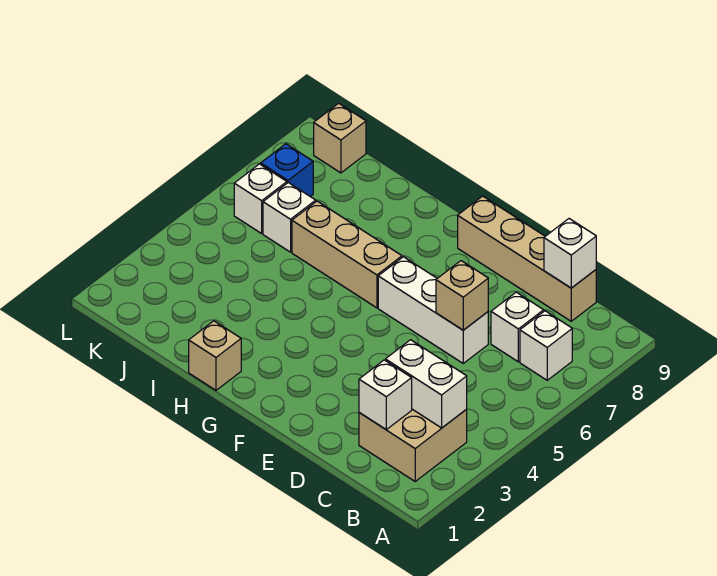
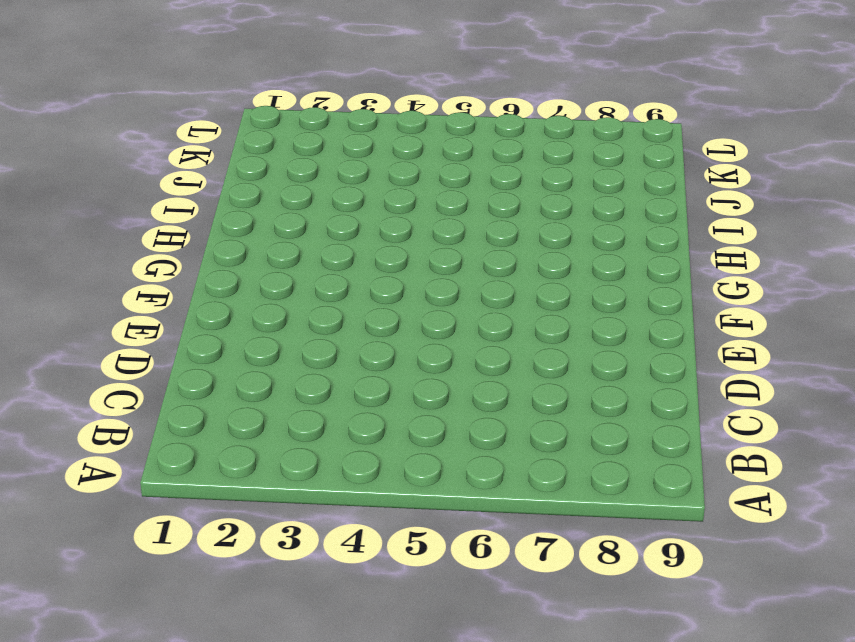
none -> tan brick B2:C3 level 1
none -> white brick B7 level 1
none -> white brick C7 level 1

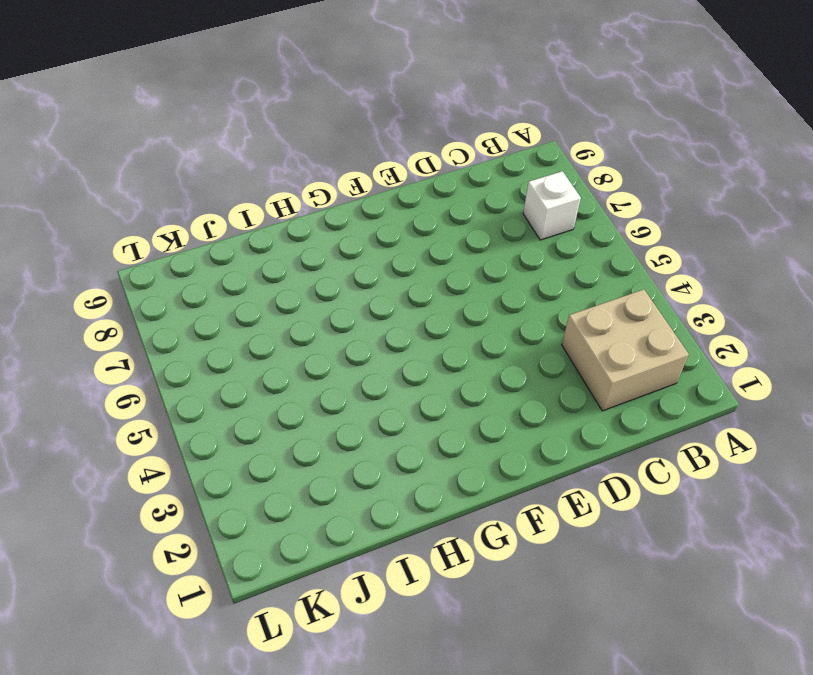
none -> white brick C7 level 1
none -> tan brick C9:F9 level 1
none -> white brick D6:F6 level 1

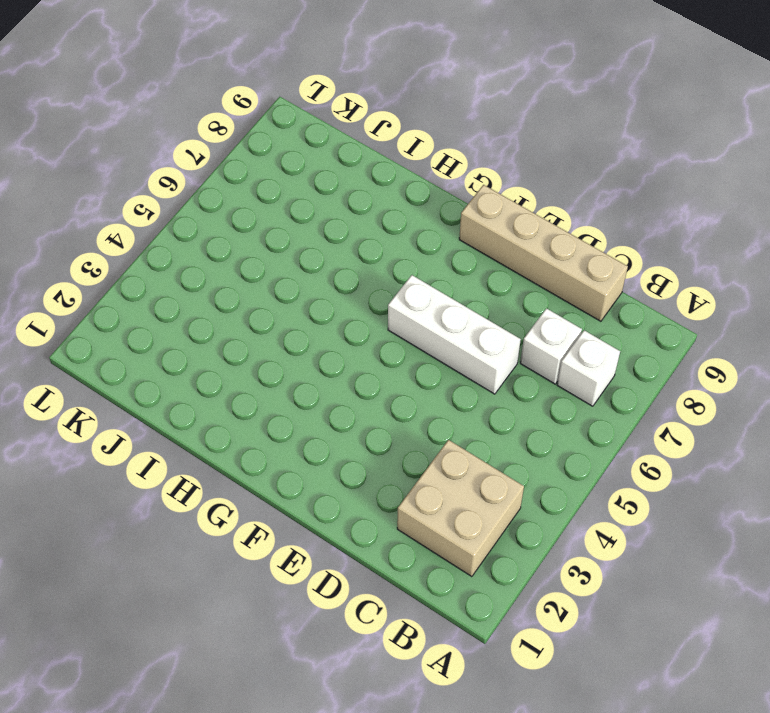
none -> tan brick G6:I6 level 1
none -> tan brick H1 level 1
none -> white brick J6 level 1

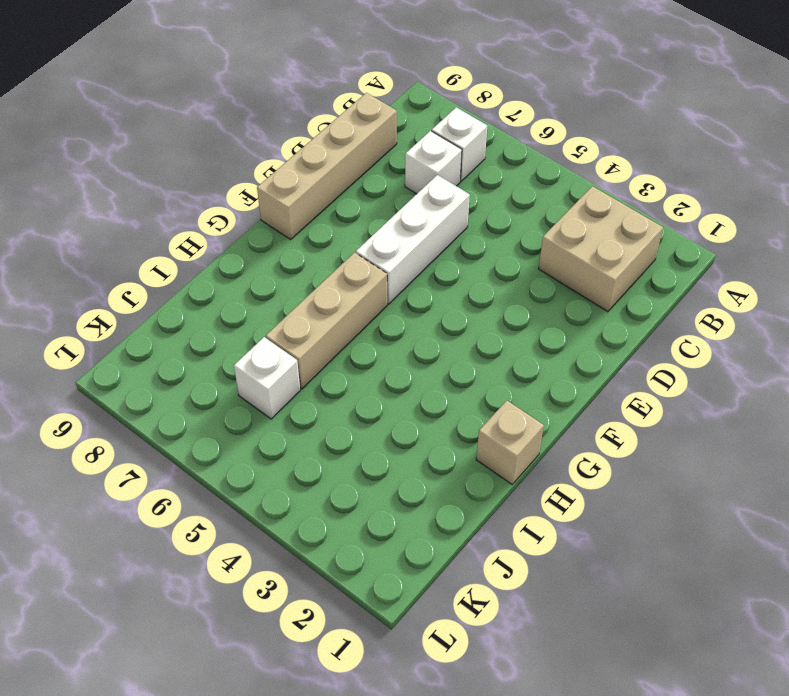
none -> white brick K6 level 1
none -> blue brick K7 level 1
none -> tan brick K9 level 1

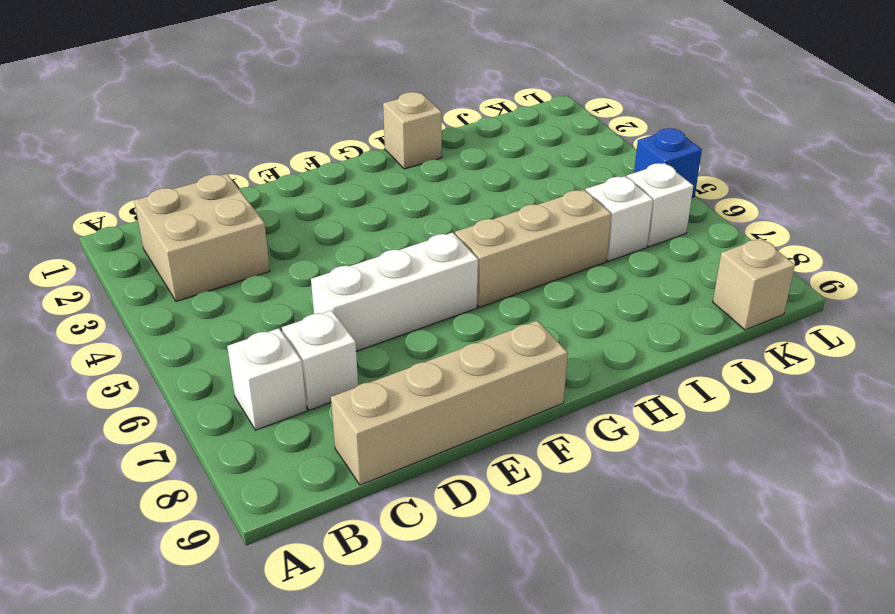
blue brick L5 level 1 -> blue brick K7 level 1
none -> white brick B3:C3 level 2
none -> white brick C2 level 2
none -> white brick C9 level 2

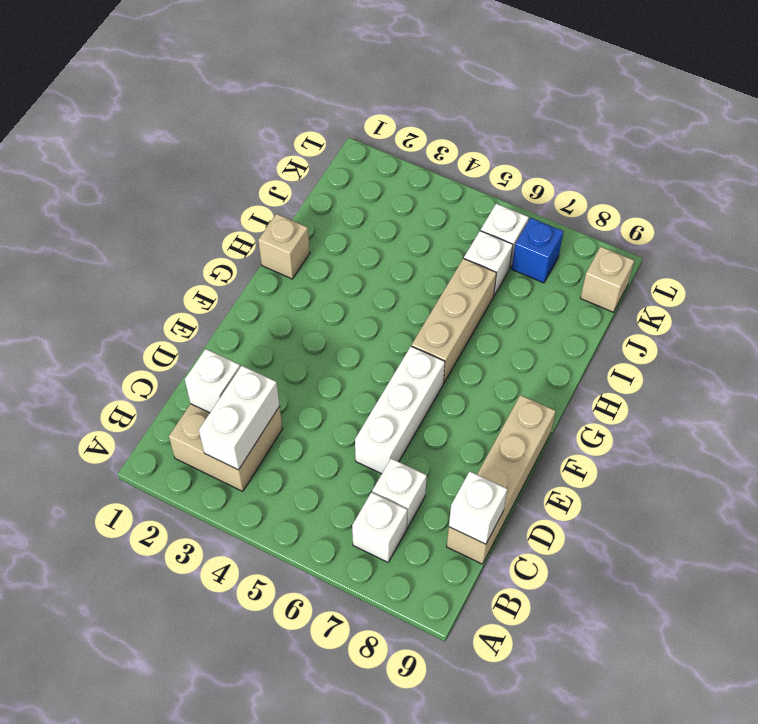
none -> tan brick D6 level 2

